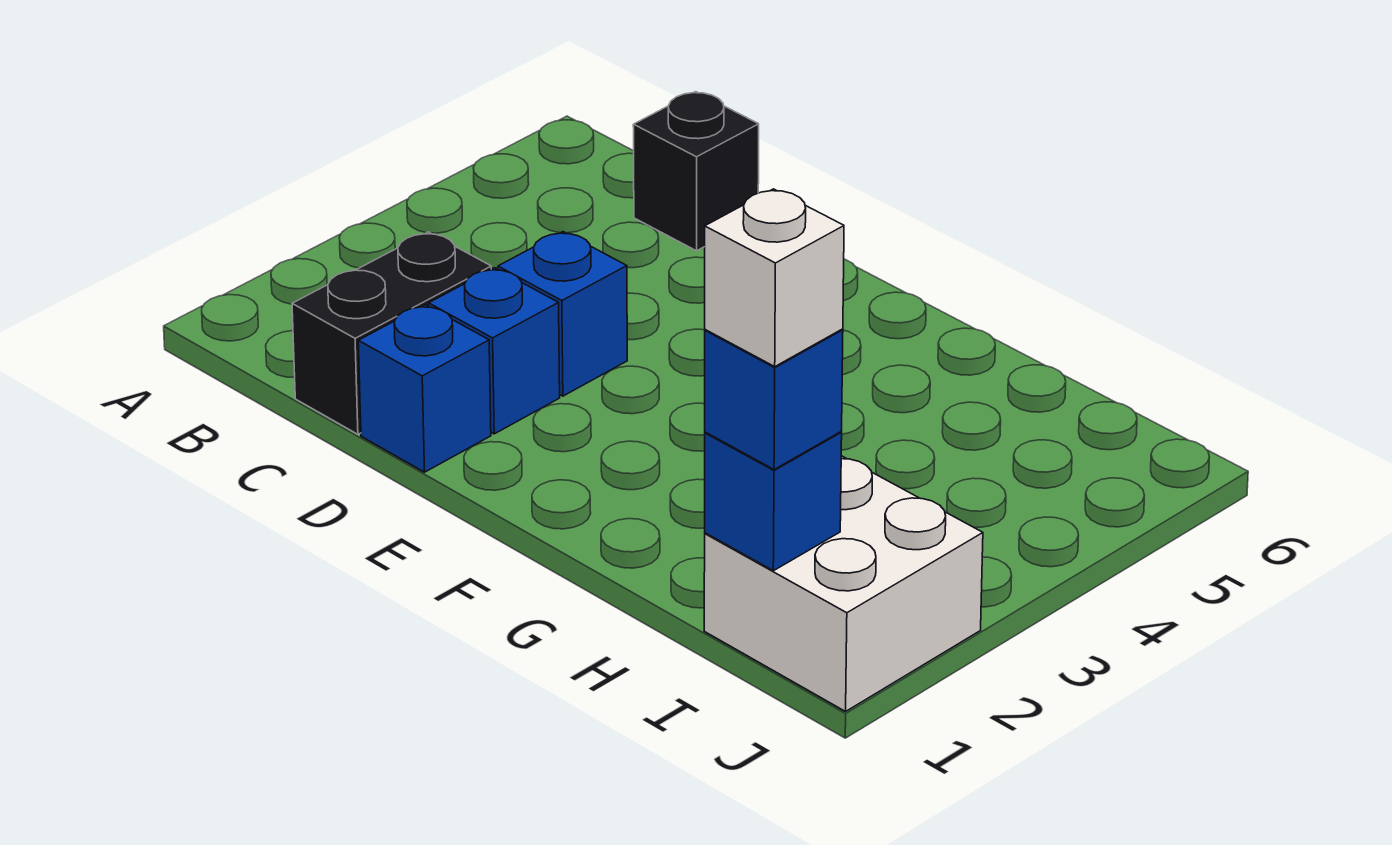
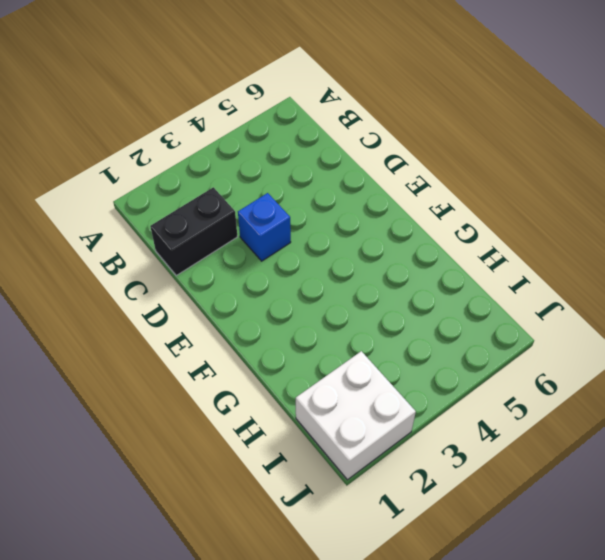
none -> black brick C6 level 1
none -> blue brick D1 level 1

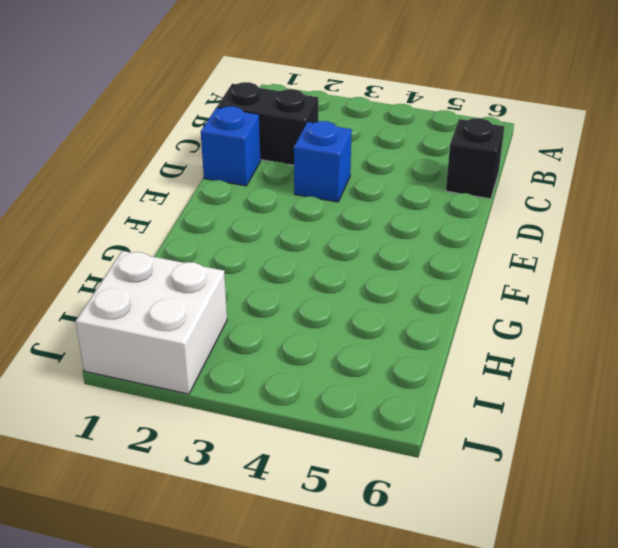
none -> blue brick D2 level 1
none -> blue brick I1 level 2

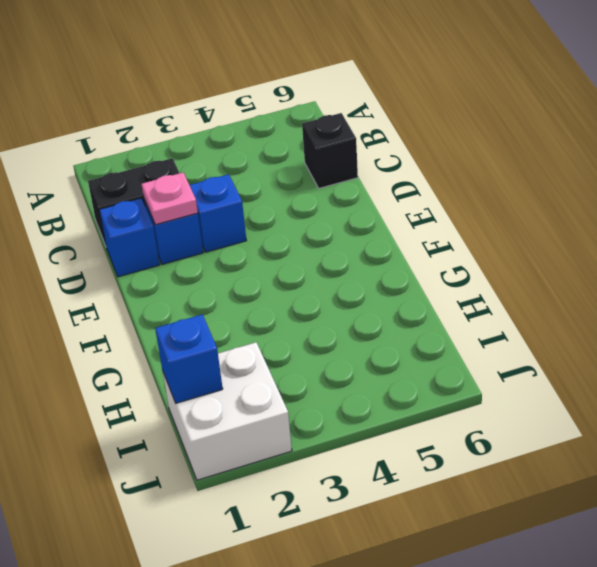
pink plate D2 level 2 -> none
none -> blue brick I1 level 3
none -> white brick I1 level 4

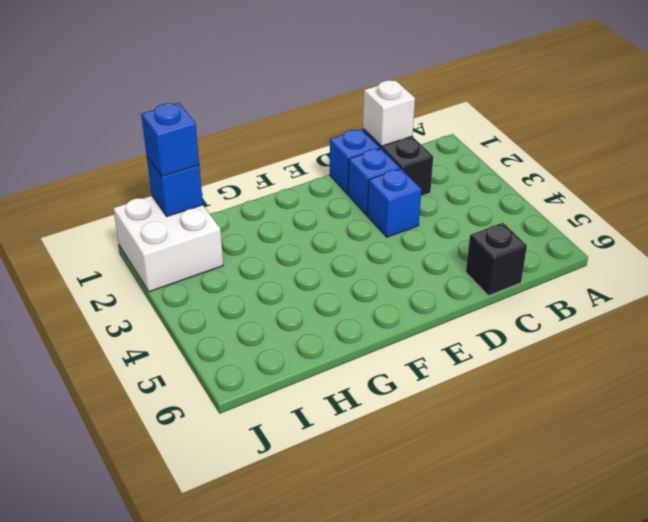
white brick C1 level 2 -> white brick I1 level 4

